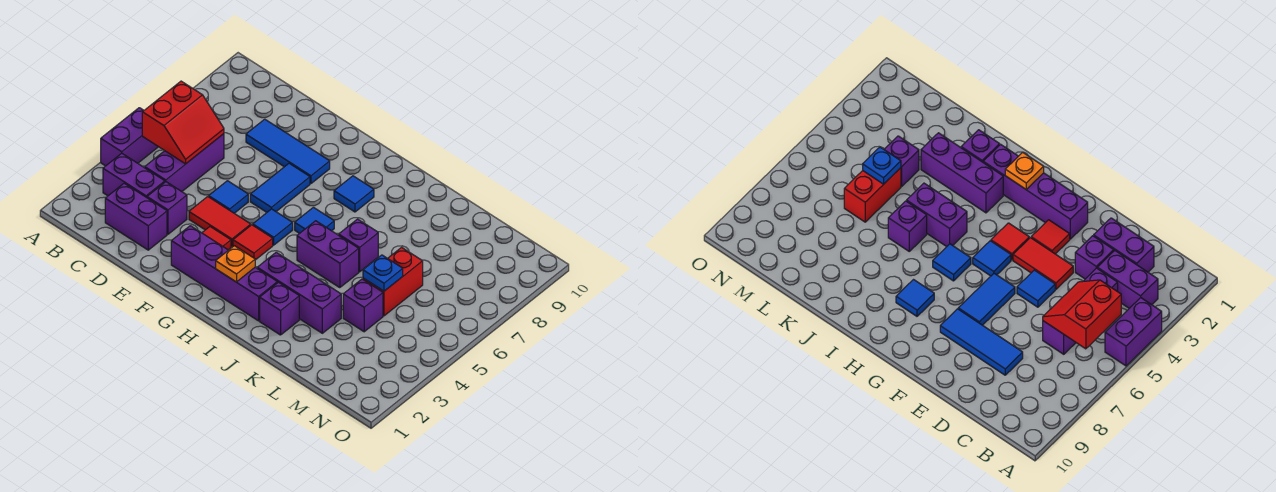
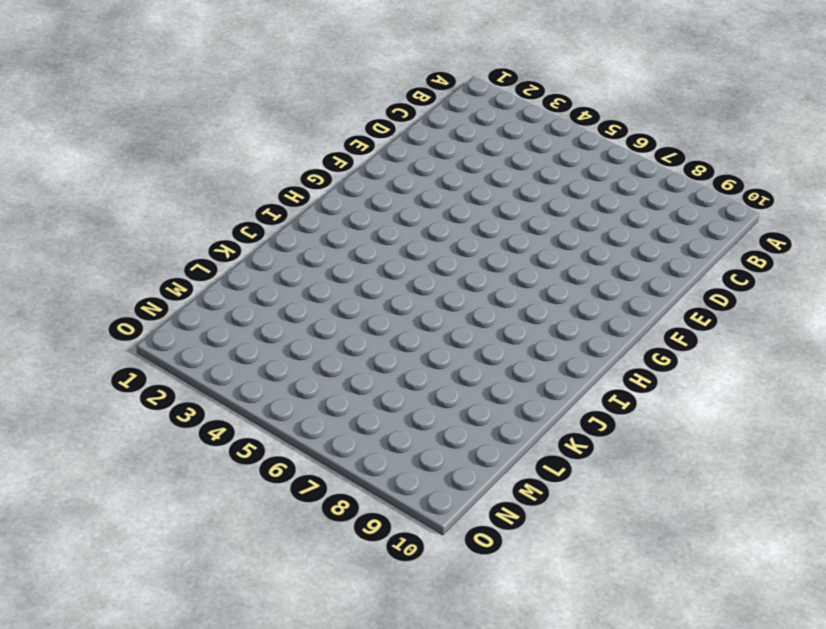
none -> purple brick A4:A5 level 1
none -> purple brick B3:C3 level 1
none -> purple brick C2:D2 level 1

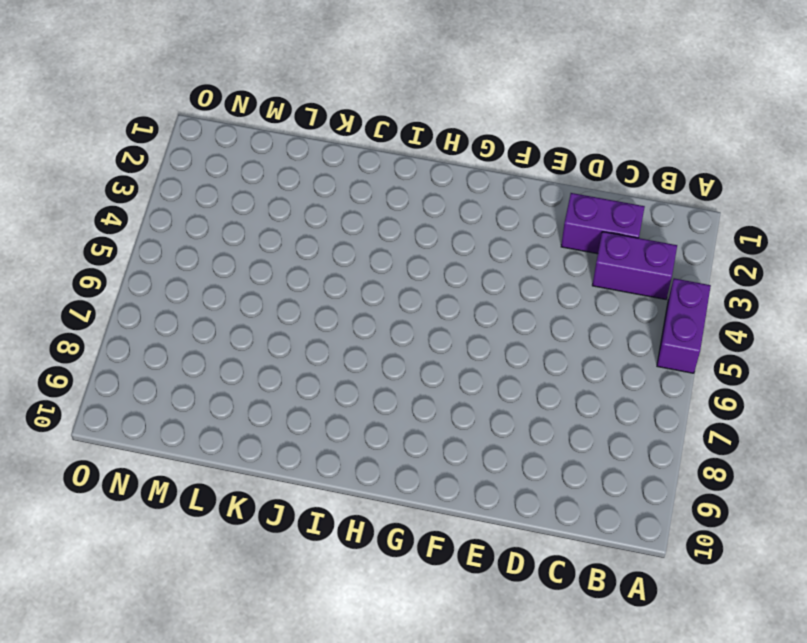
none -> purple brick C4:C6 level 1
none -> purple brick D3 level 1
none -> blue tile D8:F8 level 1

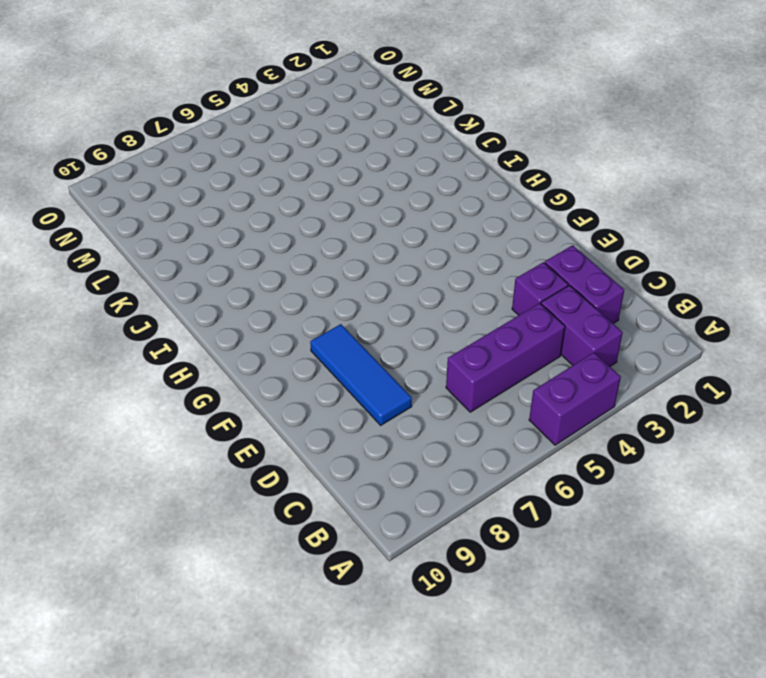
none -> red tile E4:F4 level 1
none -> blue tile E5 level 1
none -> purple brick F2:I2 level 1

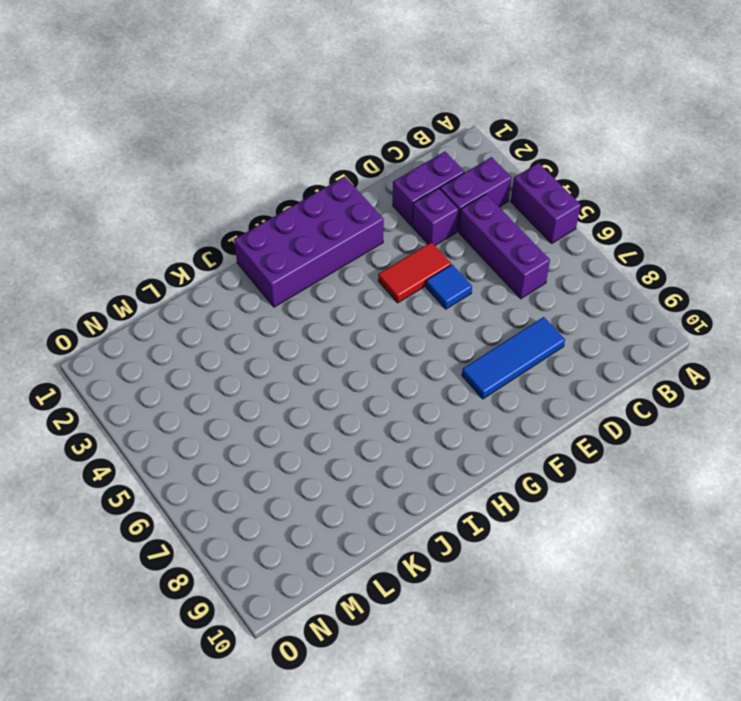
purple brick F1:I2 level 1 -> purple brick F2:I2 level 1
none -> red tile F3 level 1
none -> blue tile F6:F7 level 1
none -> red tile G4 level 1

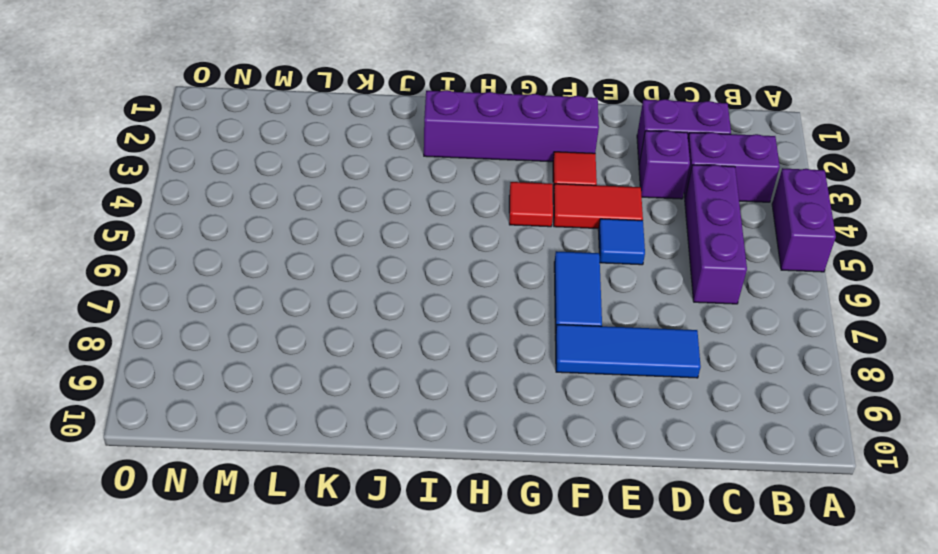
none -> blue tile G5 level 1
none -> blue tile H6 level 1
none -> blue tile H8 level 1

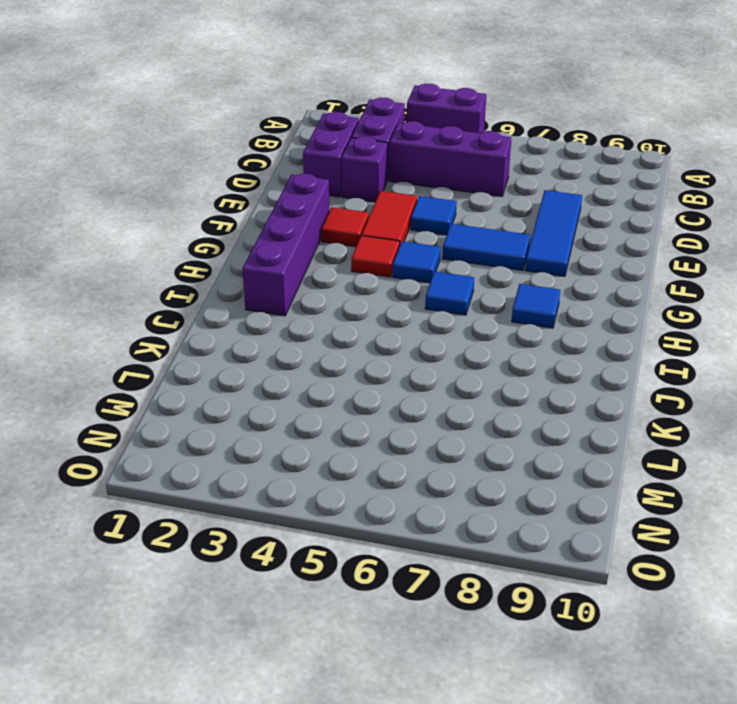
none -> purple brick I3:K3 level 1
none -> purple brick I5:J5 level 1
none -> purple brick J2 level 1

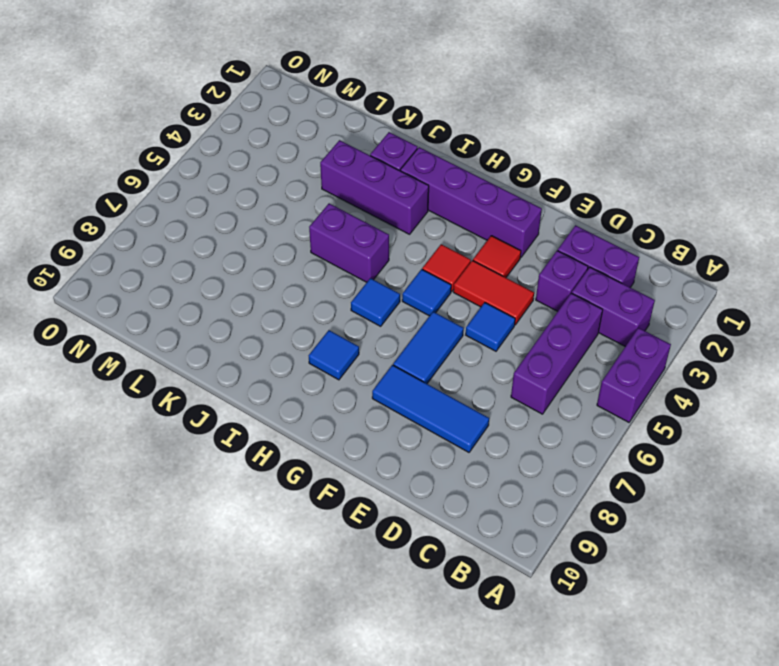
none -> purple brick J6 level 1
none -> purple brick L4 level 1
none -> red brick L5:L6 level 1

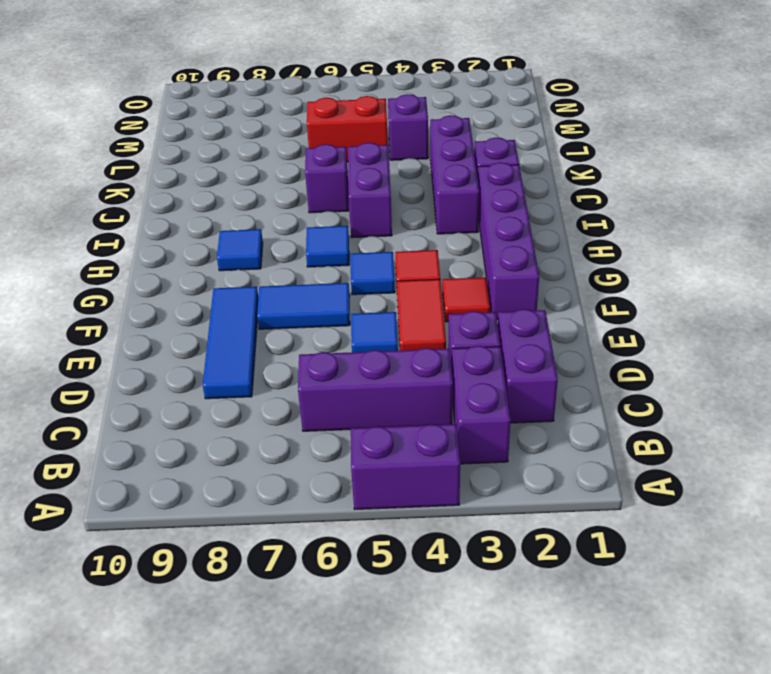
none -> red slope B5:C6 level 2 top B
none -> orange plate H2 level 2
none -> blue plate L5 level 2

